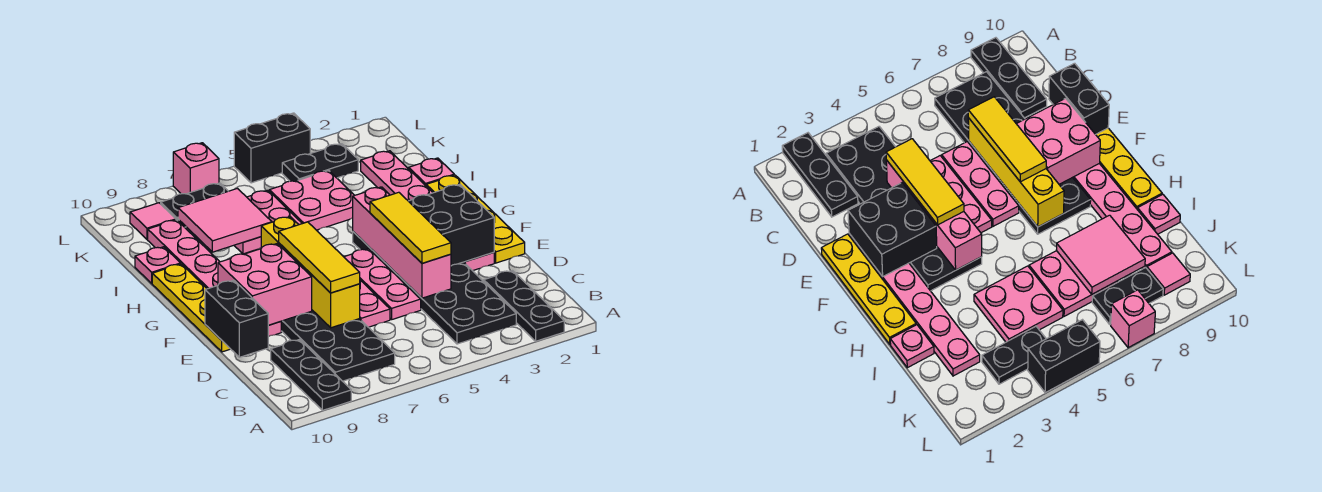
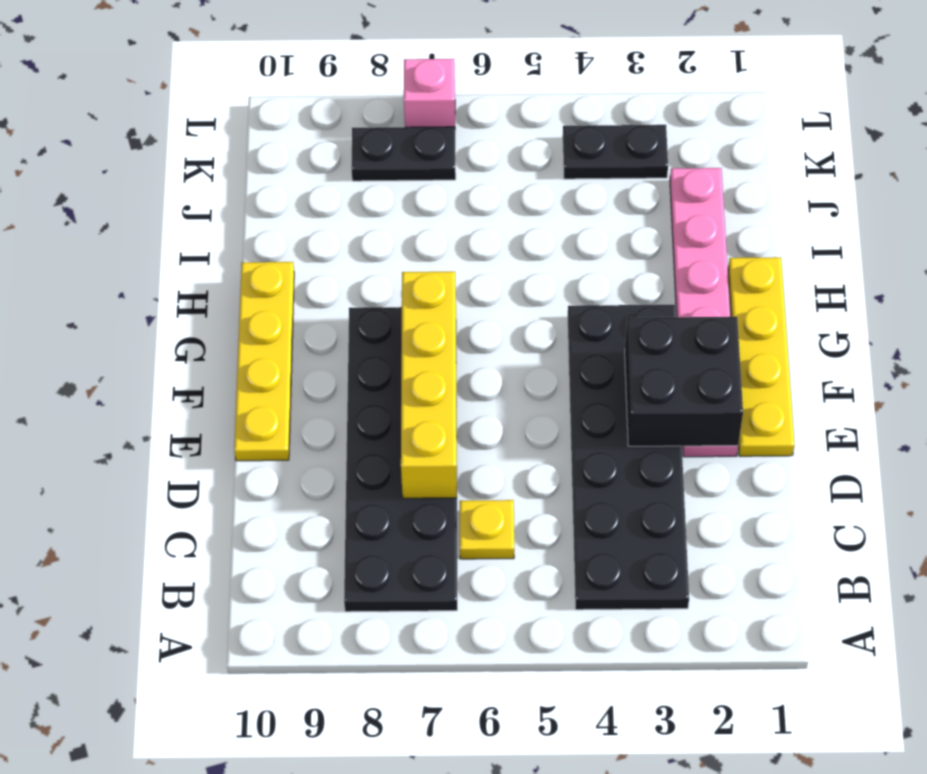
yellow plate C6 level 1 -> none
none -> black plate A2:C2 level 1
none -> black plate A9:C9 level 1
none -> pink plate D5:F5 level 1

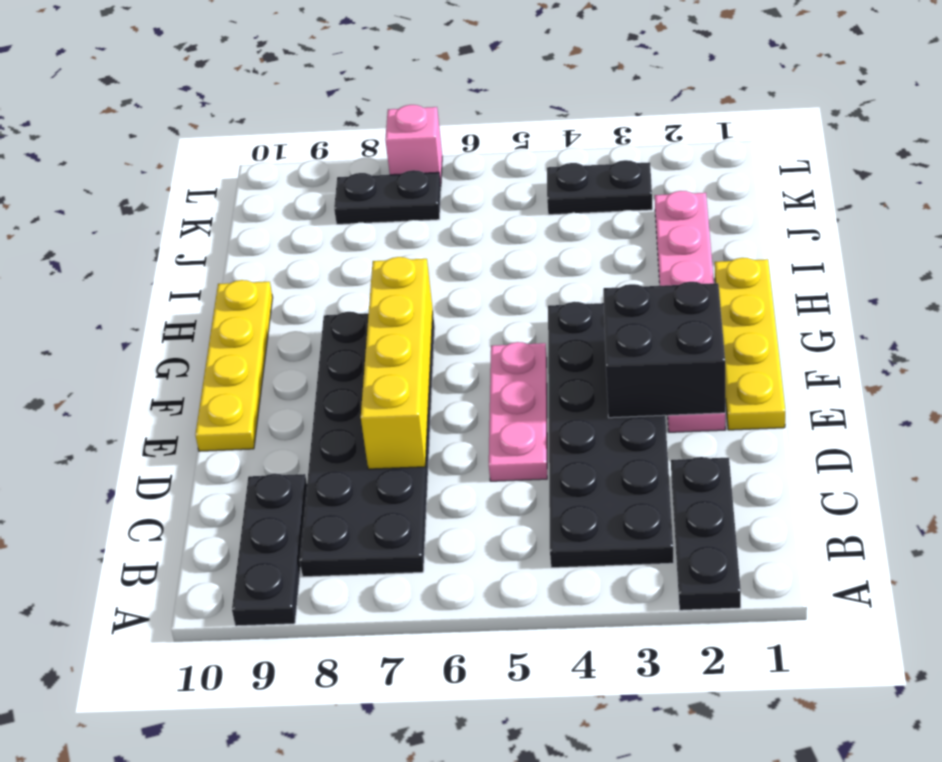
none -> pink plate D6:F6 level 1
none -> pink plate E9:J9 level 1
none -> pink plate I1 level 1

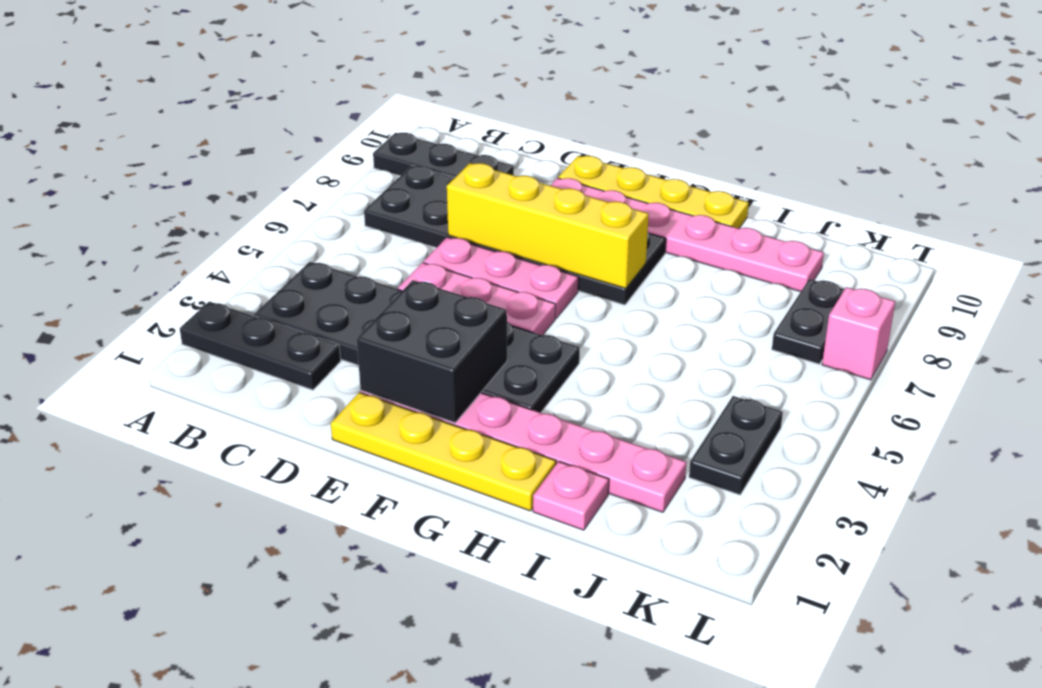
none -> pink plate I4:J5 level 1
none -> pink plate I6:J7 level 1
none -> pink plate I10 level 1

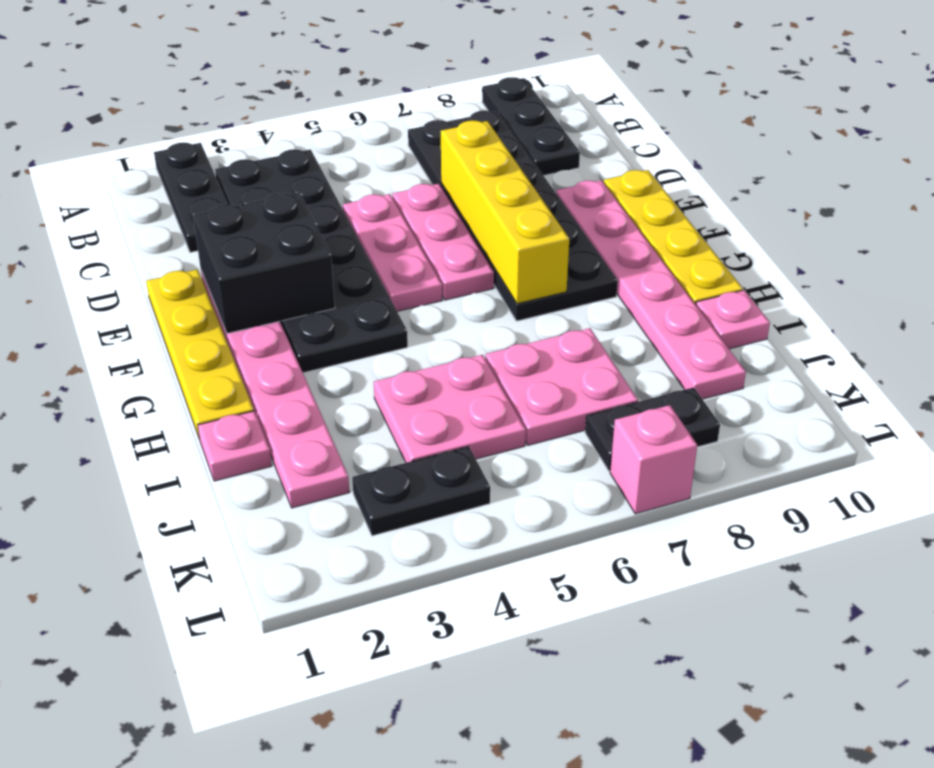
none -> pink tile K9 level 1
none -> black brick L4:L5 level 1
none -> pink brick D4:G4 level 2

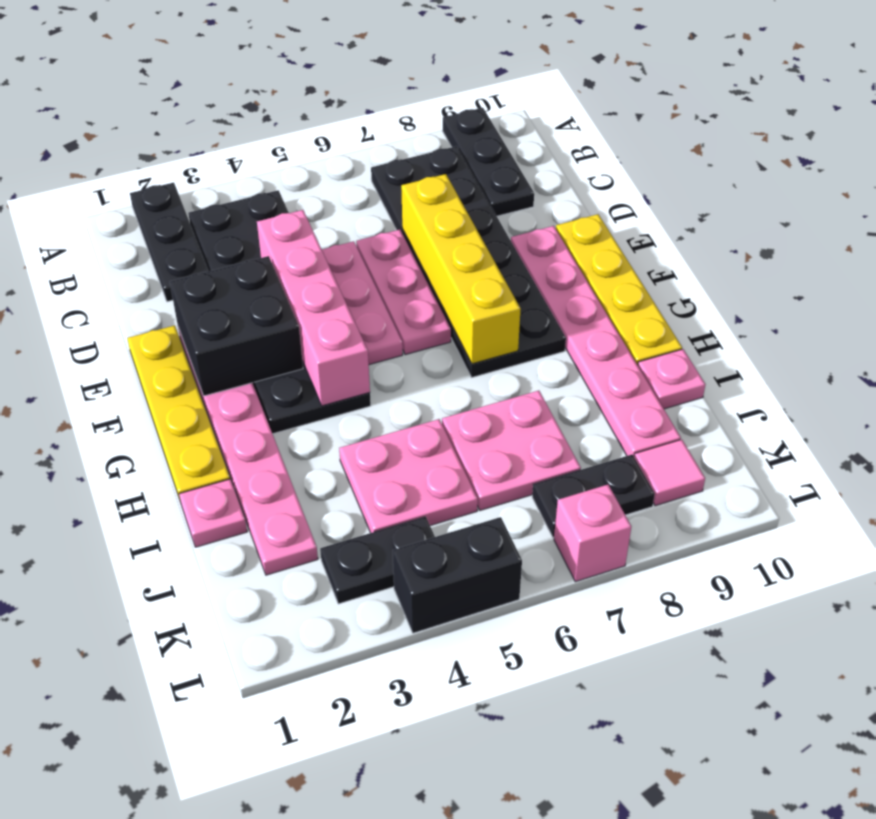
none -> black brick D10:E10 level 2
none -> pink brick E8:F9 level 2
none -> pink tile I7:J8 level 2

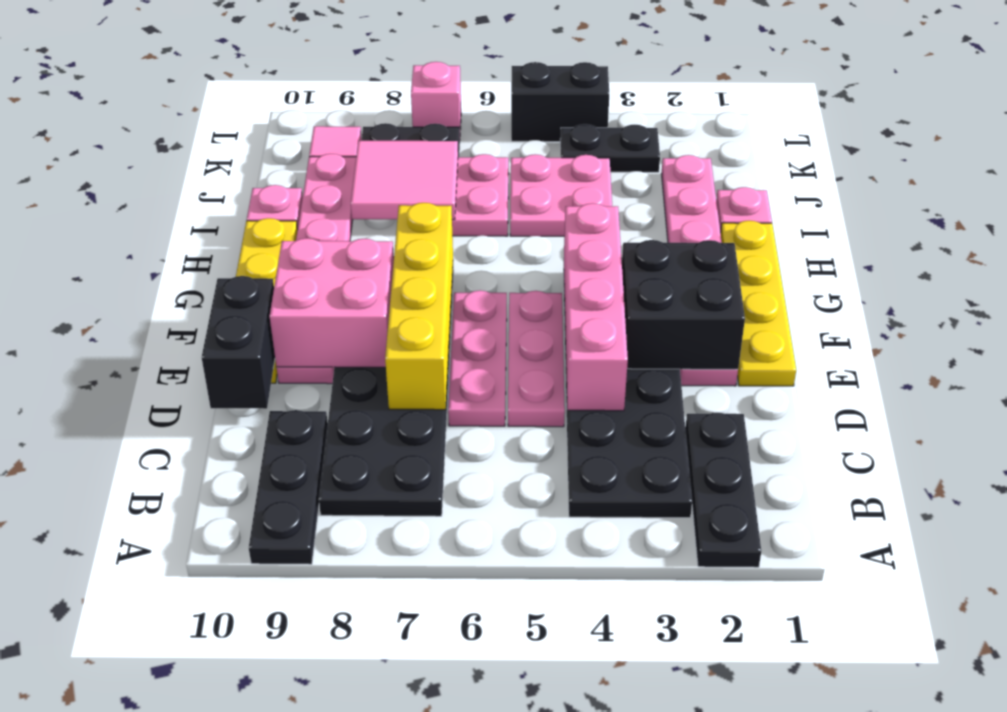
none -> yellow tile D4:F4 level 3
none -> yellow tile D7:F7 level 3

